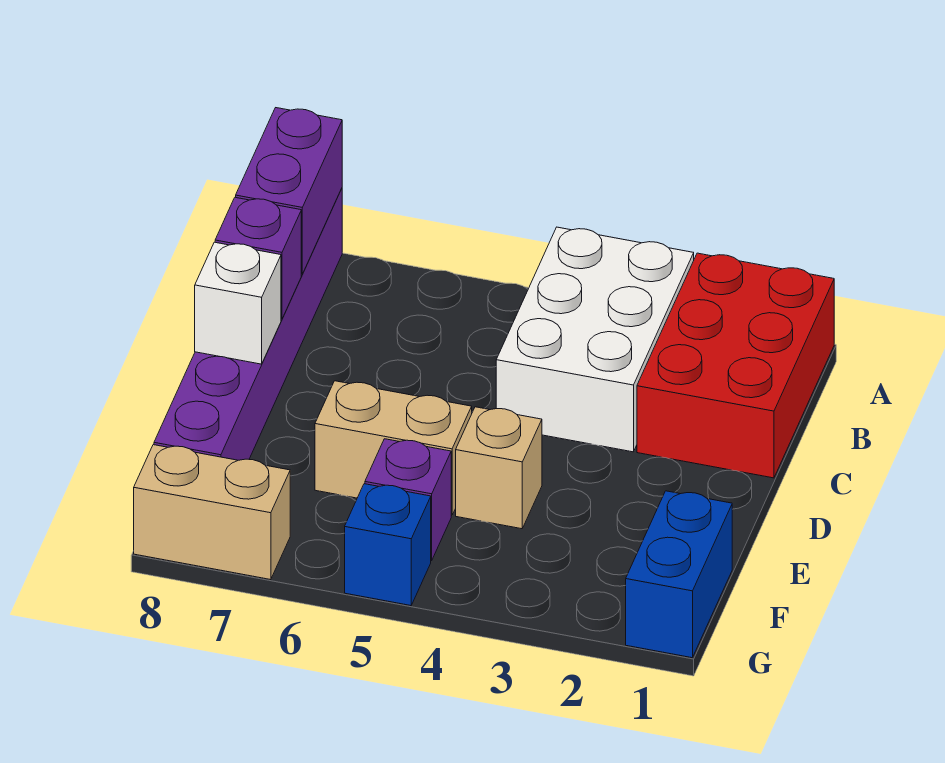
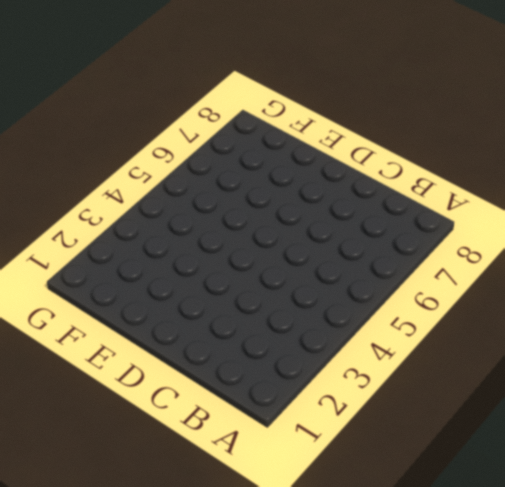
none -> red brick A1:C2 level 1
none -> white brick A3:C4 level 1
none -> purple brick A8:F8 level 1

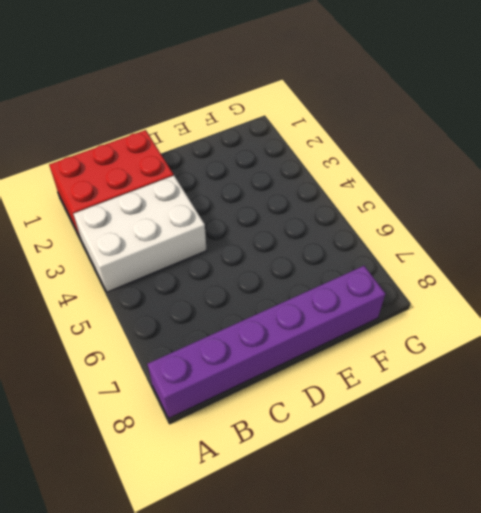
none -> tan brick E4 level 1
none -> tan brick E5:E6 level 1
none -> blue brick F1:G1 level 1

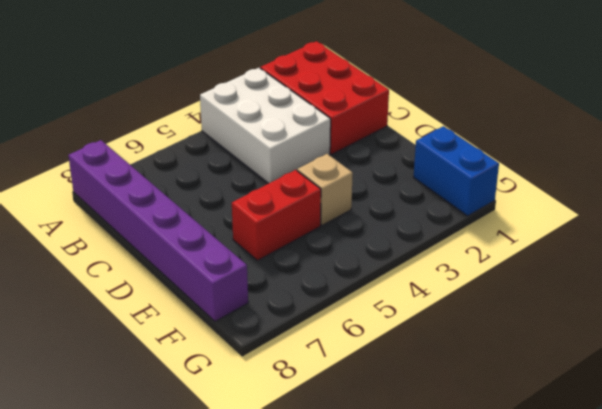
red brick E5:E6 level 1 -> tan brick E5:E6 level 1
none -> purple brick F5 level 1
none -> blue brick G5 level 1
none -> tan brick G7:G8 level 1

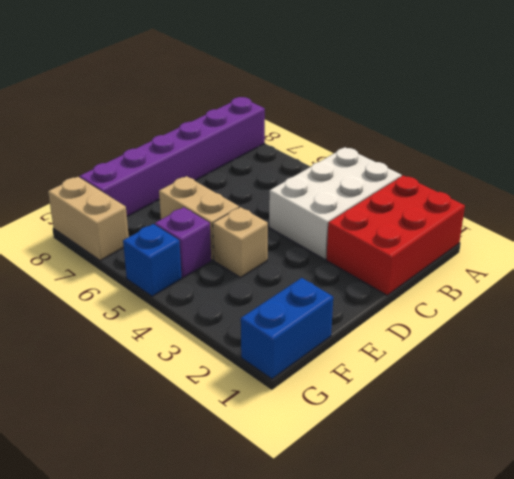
none -> purple brick A8:B8 level 2
none -> purple brick C8 level 2
none -> white brick D8 level 2

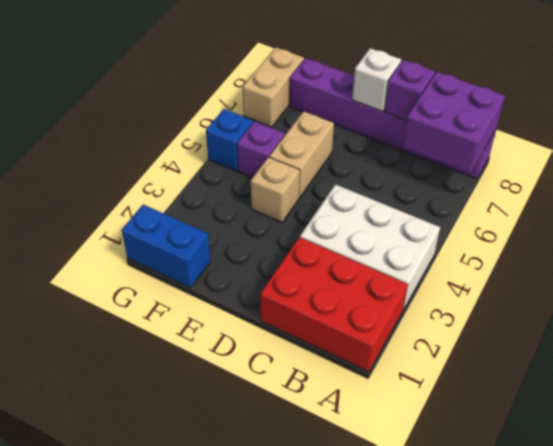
purple brick A7:B8 level 2 -> purple brick A8:B8 level 2

